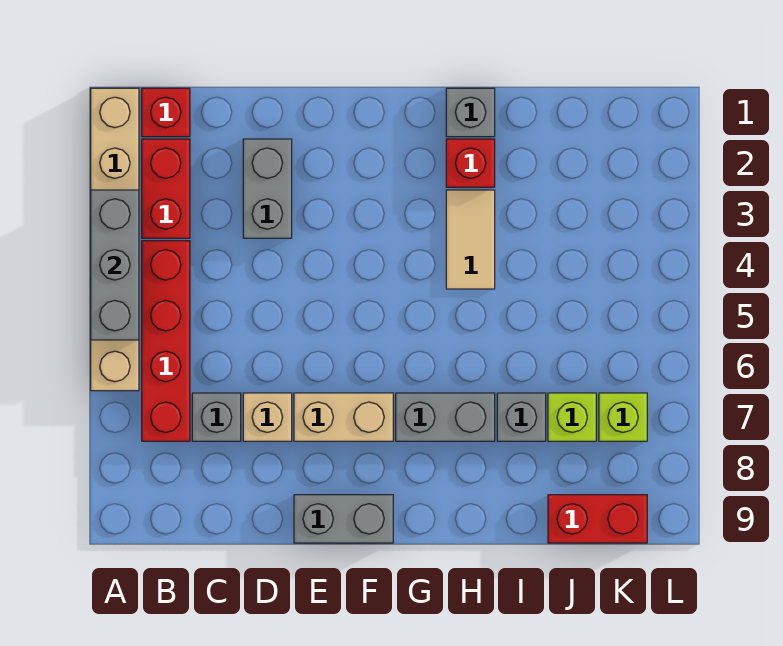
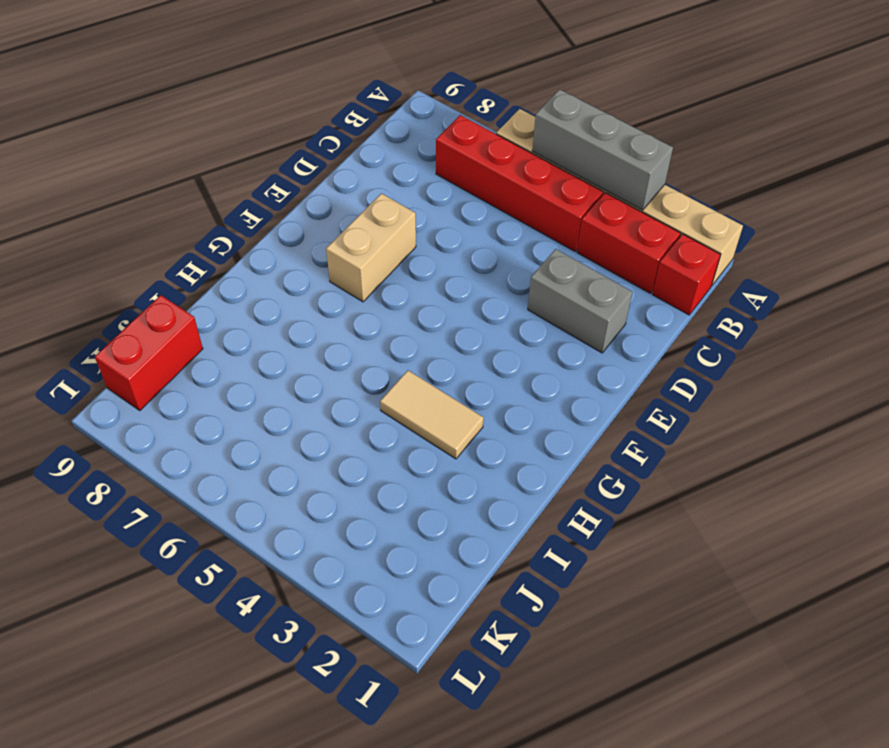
none -> grey brick C7 level 1
none -> tan brick D7 level 1
none -> grey brick E9:F9 level 1

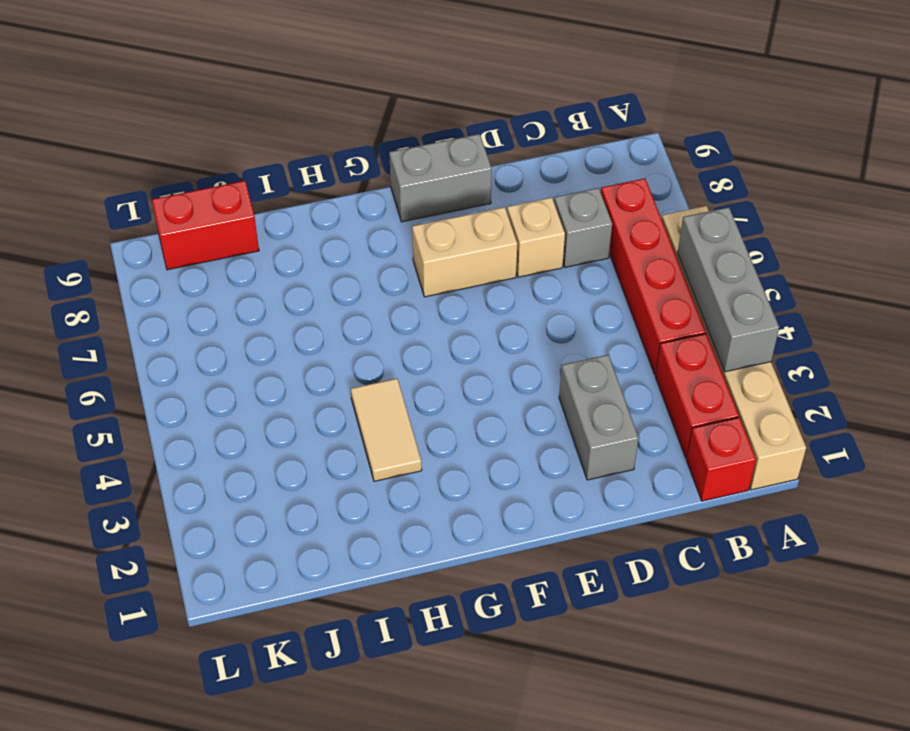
none -> grey brick G7:H7 level 1
none -> grey brick H1 level 1
none -> red brick H2 level 1

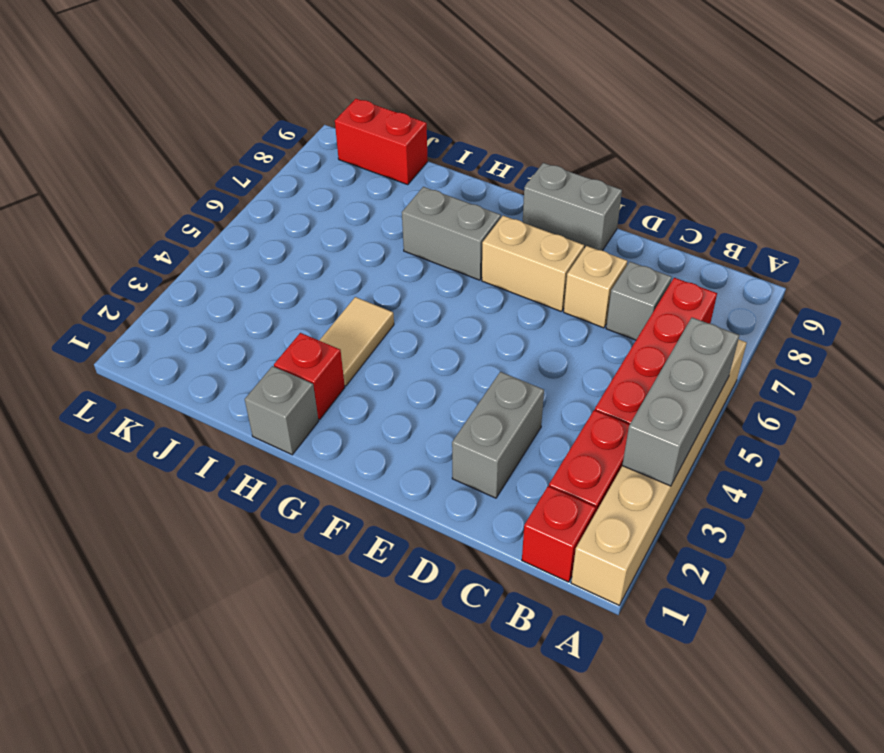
none -> grey brick I7 level 1
none -> lime brick J7 level 1
none -> lime brick K7 level 1

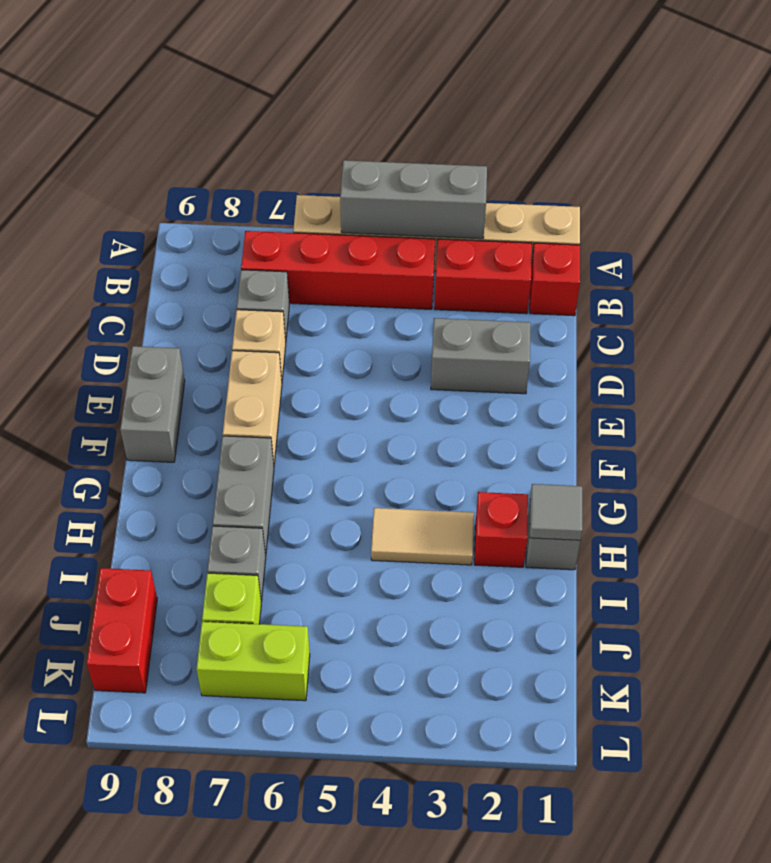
grey tile H1 level 2 -> none
lime brick K6:K7 level 1 -> lime brick K7 level 1

